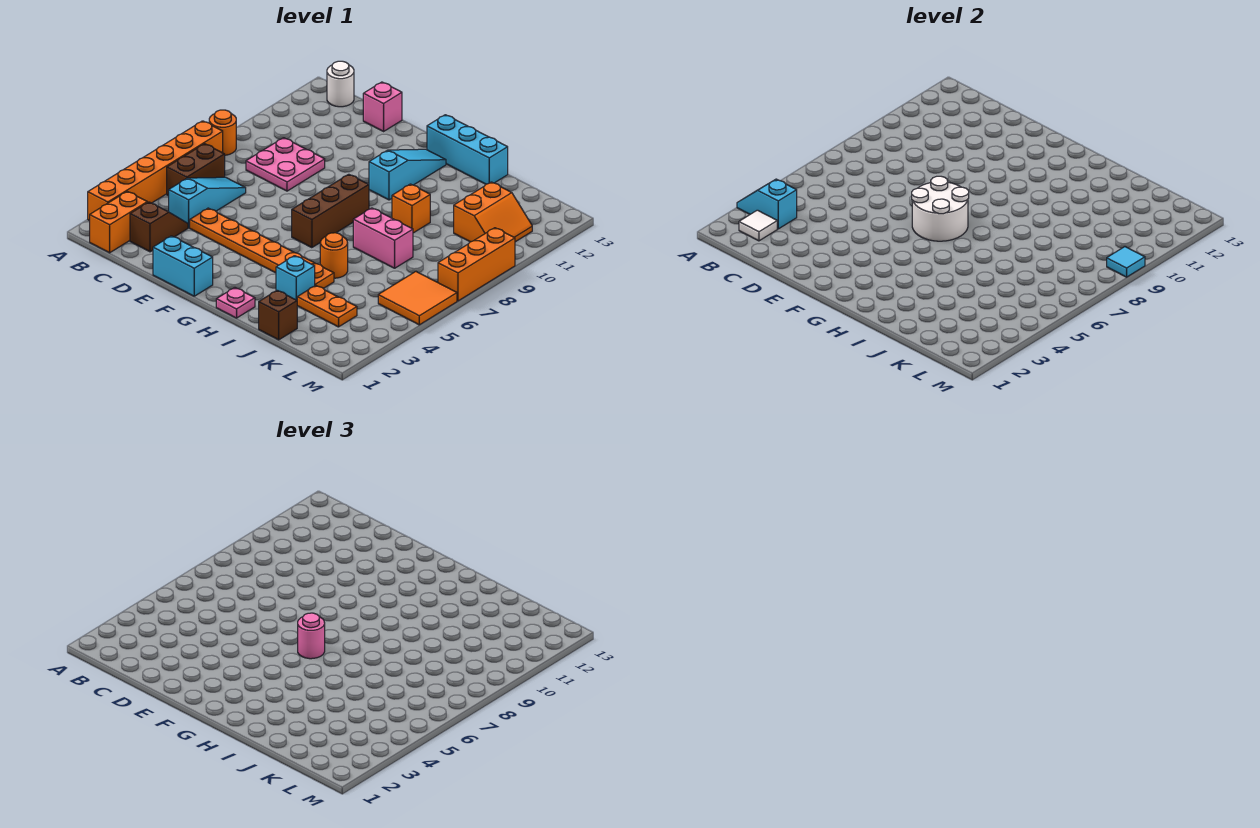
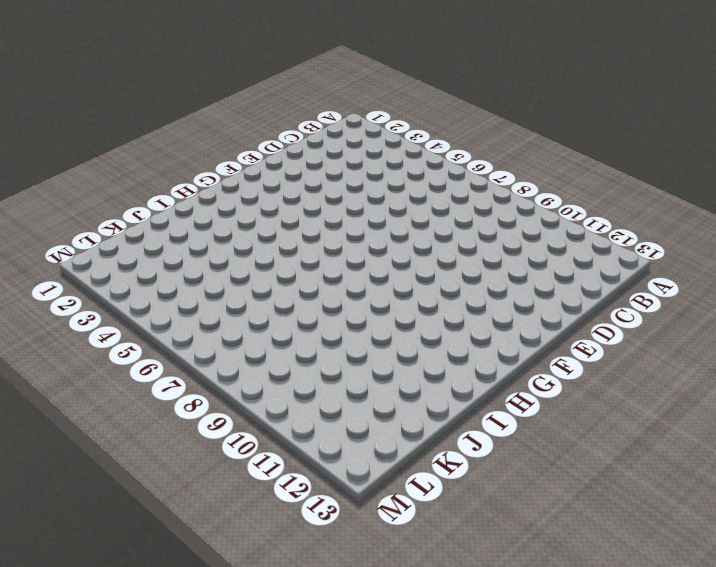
none -> orange brick A2:A7 level 1
none -> orange round brick A8 level 1
none -> orange brick B1:B2 level 1

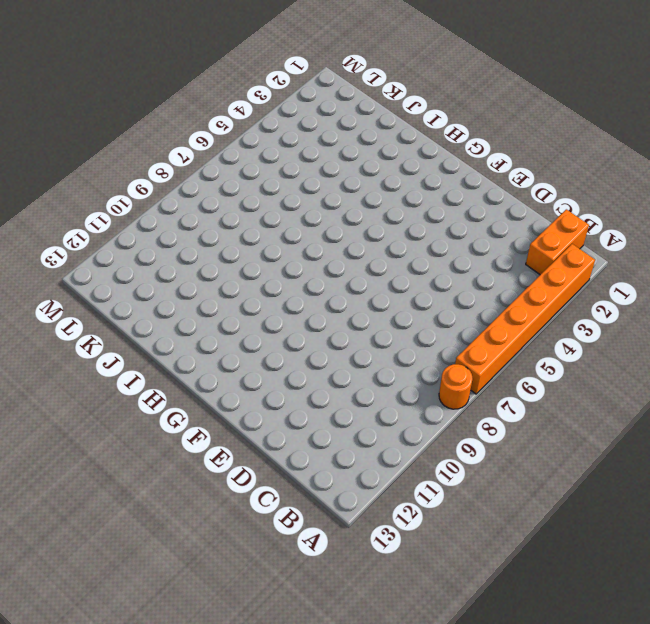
none -> brown brick B5:B6 level 1
none -> white round brick B13 level 1
none -> brown slope C2:C3 level 1 top 2

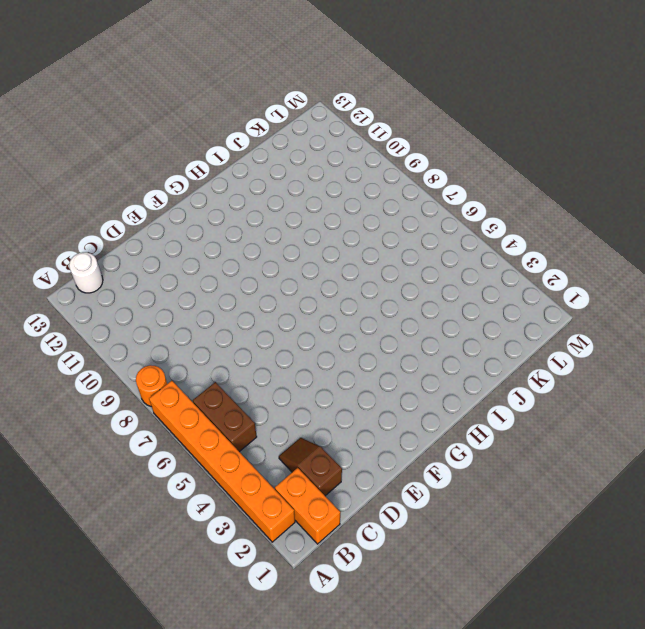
none -> cyan slope C4:C6 level 1 top 4
none -> pink plate C8:D9 level 1
none -> orange plate D4:I4 level 1

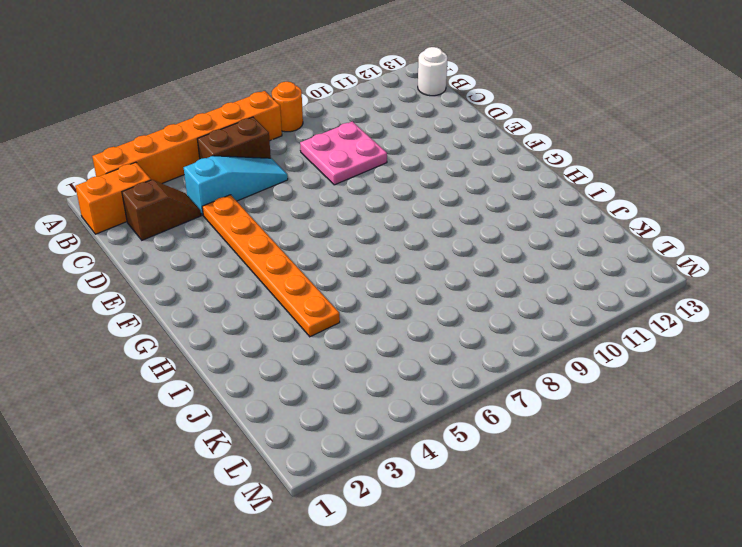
none -> pink brick D13 level 1
none -> cyan brick E1:F1 level 1
none -> brown brick G6:G8 level 1

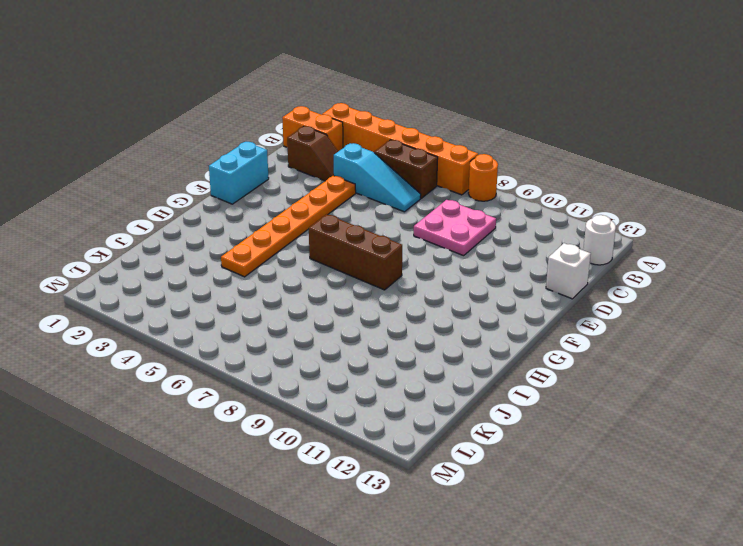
white brick D13 level 1 -> pink brick D13 level 1
none -> cyan slope G10:G12 level 1 top 10
none -> cyan brick G13:I13 level 1
none -> pink plate H1 level 1

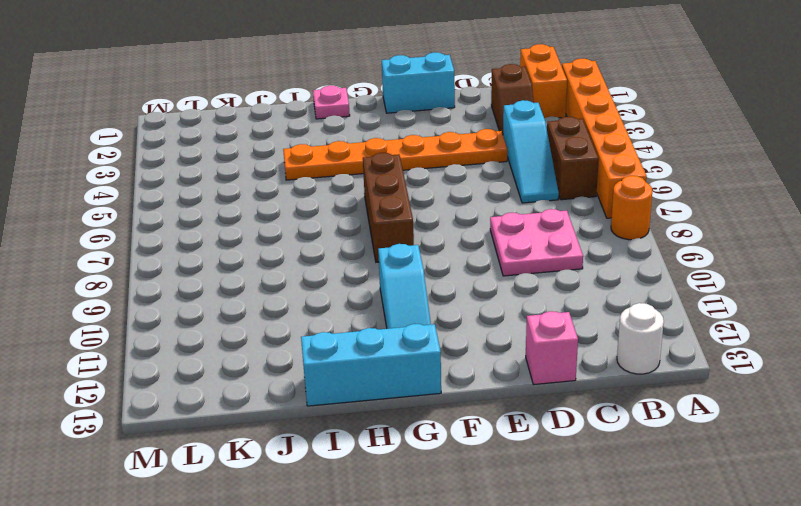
none -> cyan brick I3 level 1
none -> orange round brick I5 level 1
none -> pink brick I7:J7 level 1

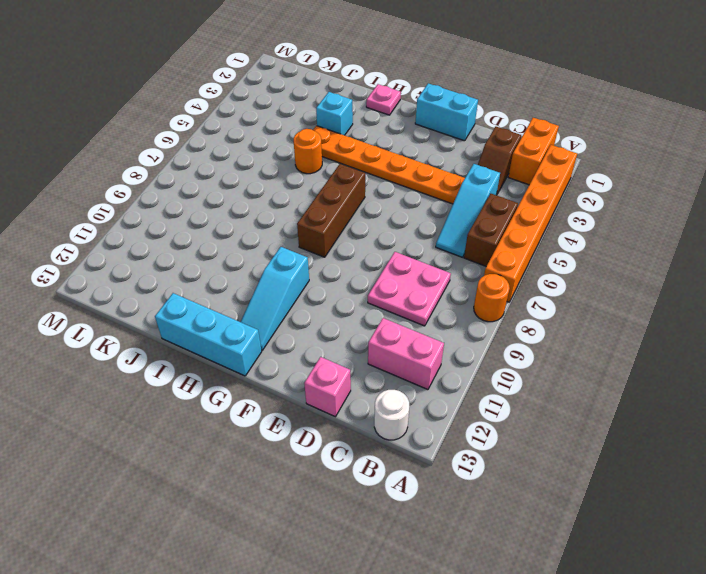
pink brick B11:C11 level 1 -> pink brick I7:J7 level 1
none -> orange brick I9 level 1
none -> brown brick J1 level 1
none -> orange plate J3:K3 level 1

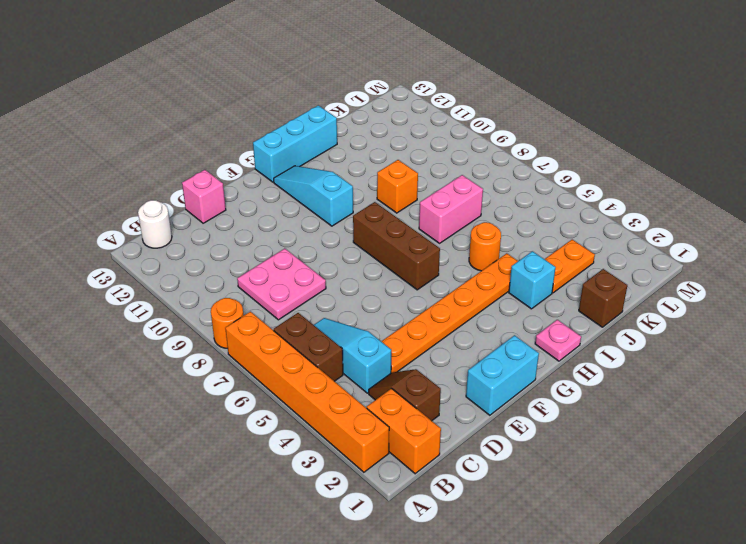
none -> orange slope K10:L11 level 1 top K
none -> orange tile L5:M6 level 1
none -> orange brick M7:M9 level 1

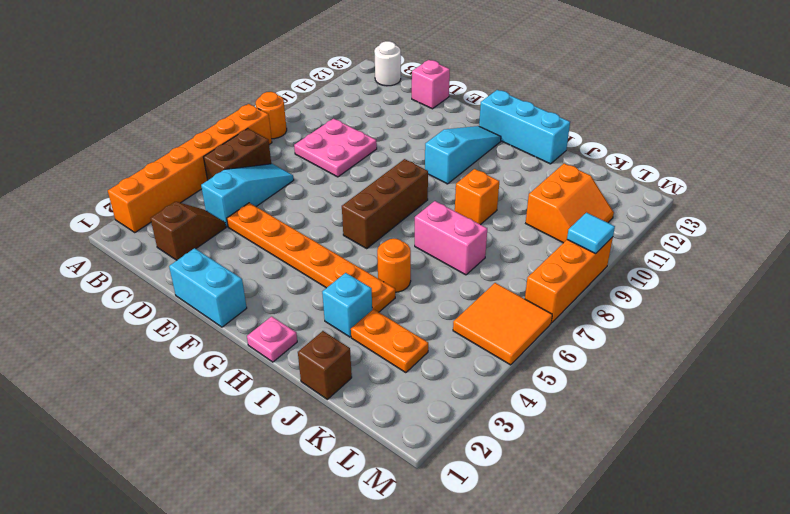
none -> orange brick B1:B2 level 1
none -> cyan slope A3:B3 level 2 top B
none -> white tile B2 level 2

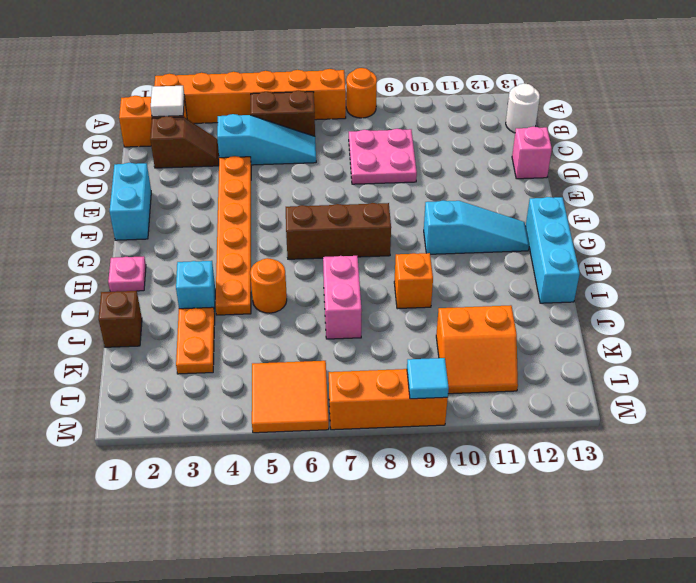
none -> cyan slope A3:B3 level 2 top B
none -> white round brick F6:G7 level 2
none -> pink round brick G6 level 3

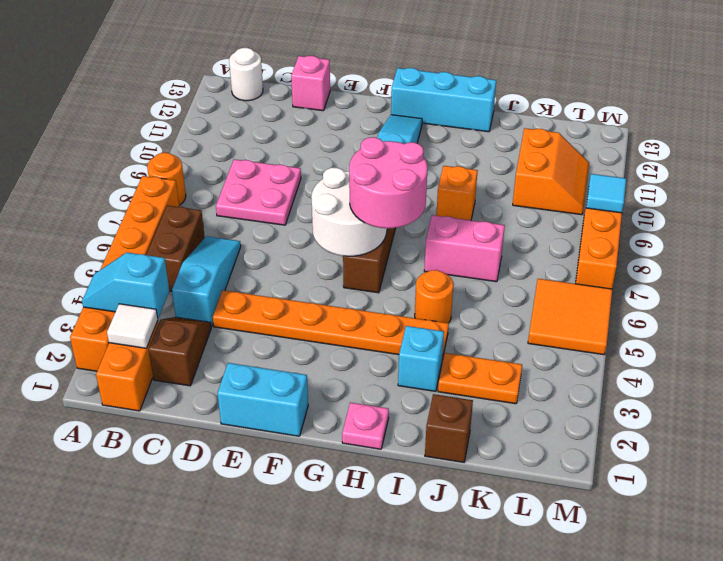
pink round brick G6:H7 level 3 -> pink round brick G6 level 3

